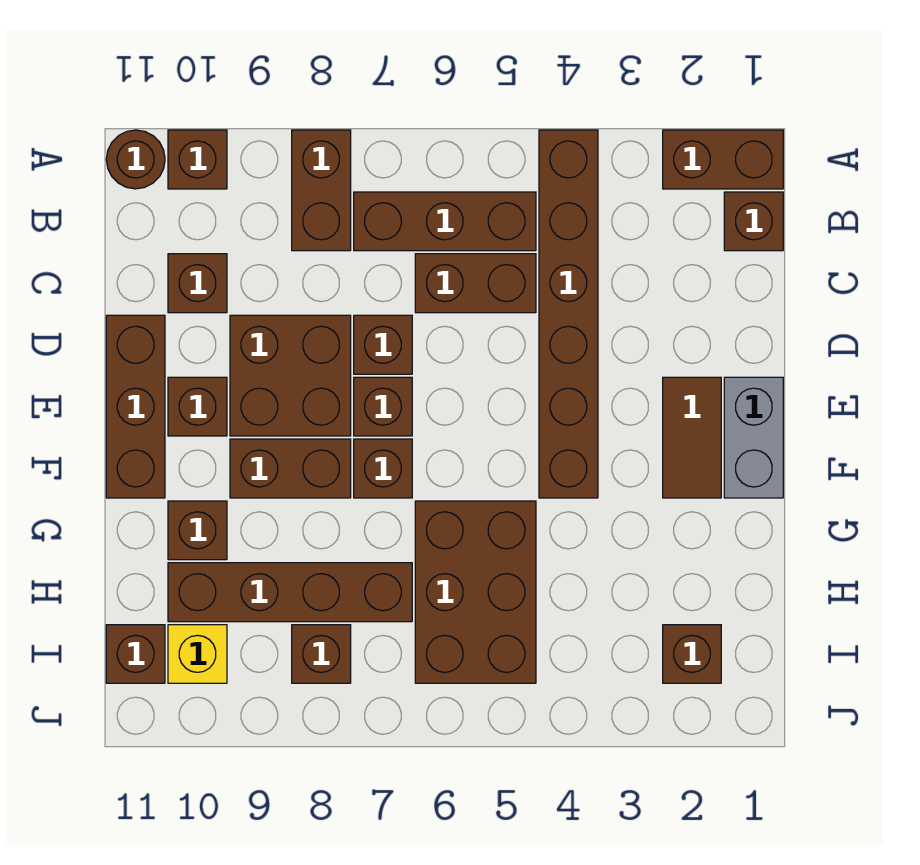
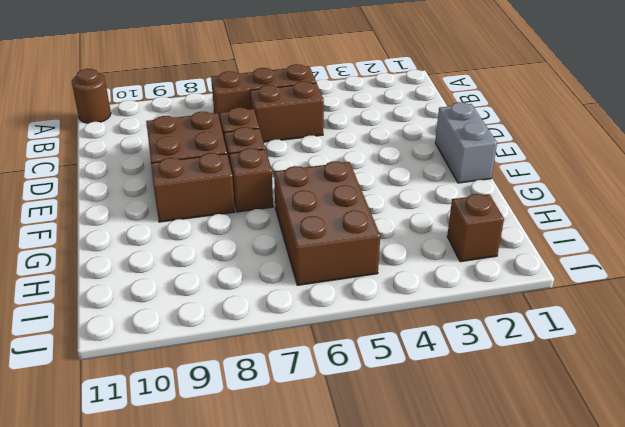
none -> brown brick A1:A2 level 1
none -> brown brick A4:F4 level 1
none -> brown brick A8:B8 level 1

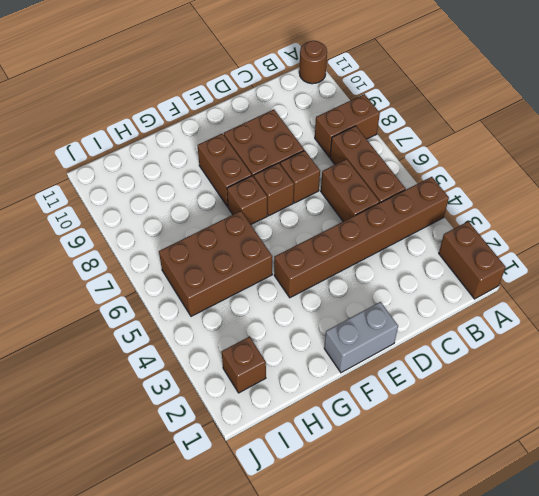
none -> brown brick A10 level 1
none -> brown brick B1 level 1
none -> brown brick C10 level 1

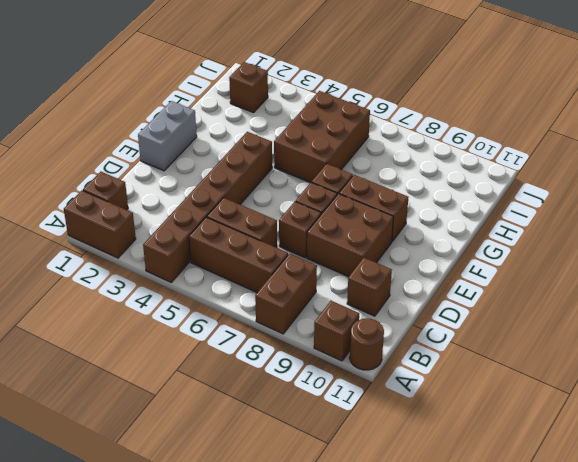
none -> brown brick D11:F11 level 1
none -> brown tile E2:F2 level 1
none -> brown brick E10 level 1

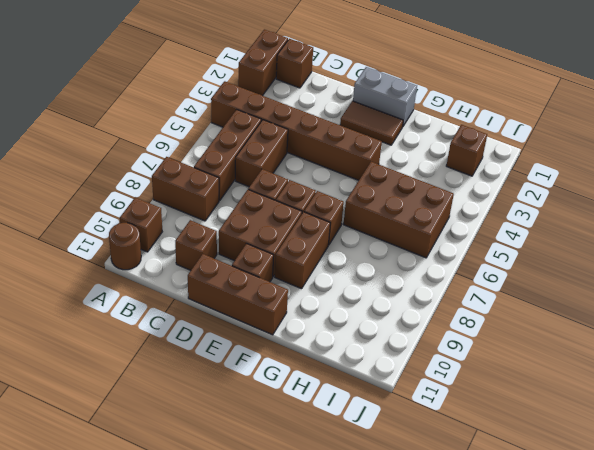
none -> brown brick G10 level 1
none -> brown brick H7:H10 level 1
none -> brown brick I8 level 1

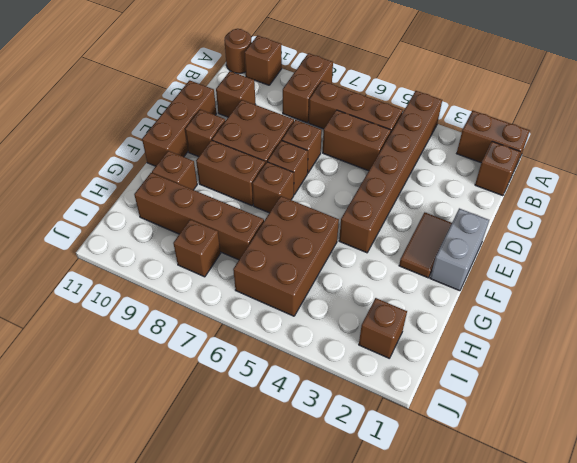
none -> yellow brick I10 level 1
none -> brown brick I11 level 1

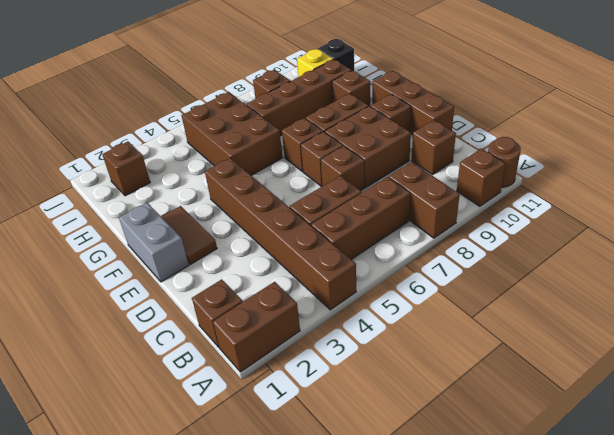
black brick I11 level 1 -> brown brick I11 level 1

